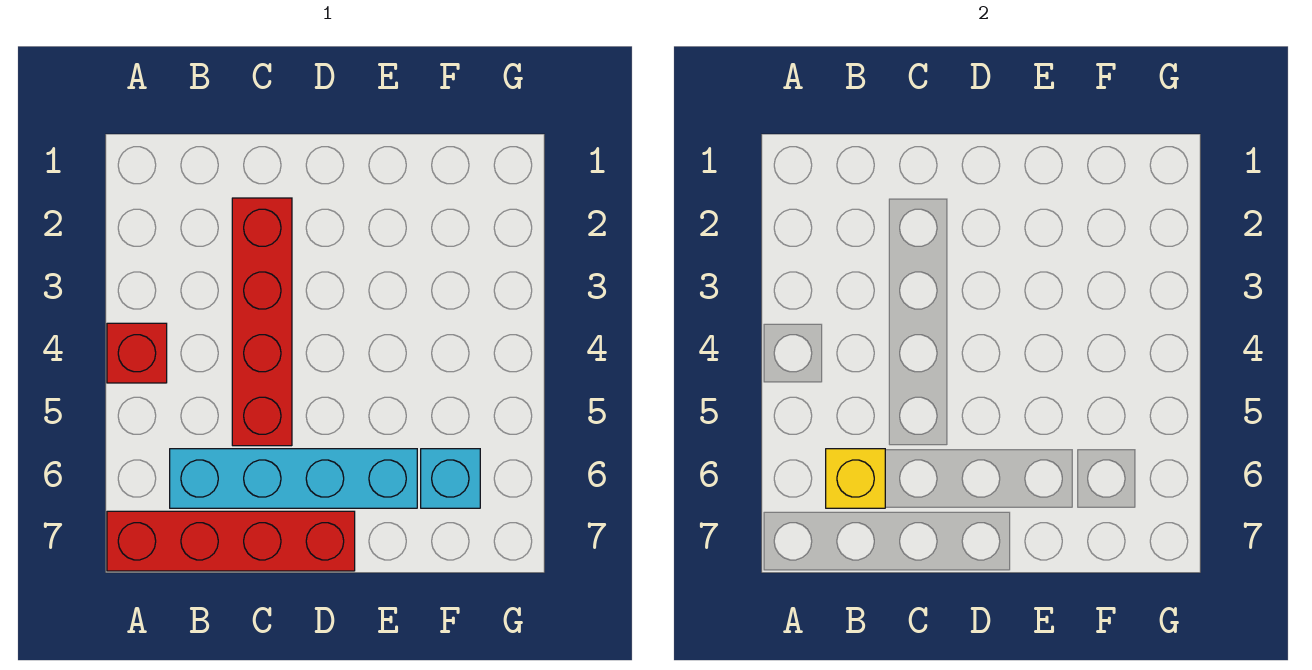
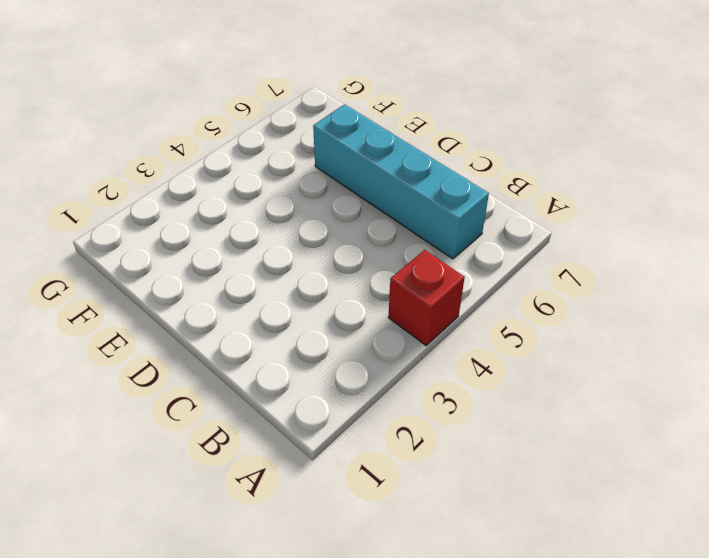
none -> red brick A7:D7 level 1
none -> red brick C2:C5 level 1

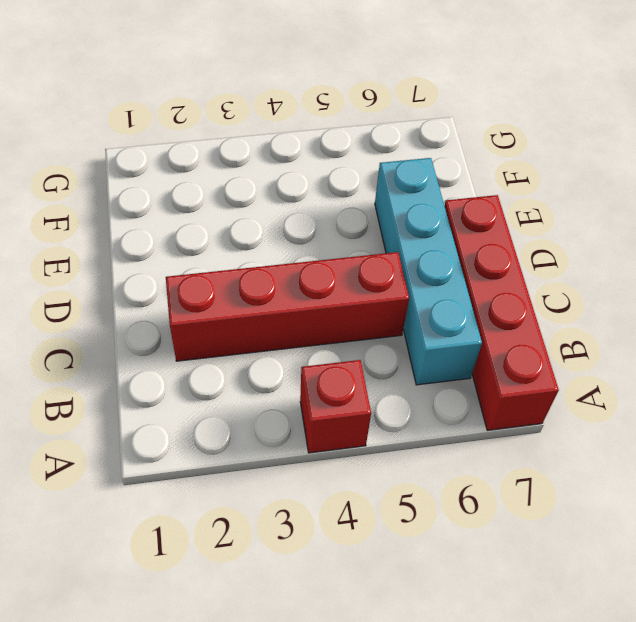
none -> cyan brick F6 level 1
none -> yellow brick B6 level 2

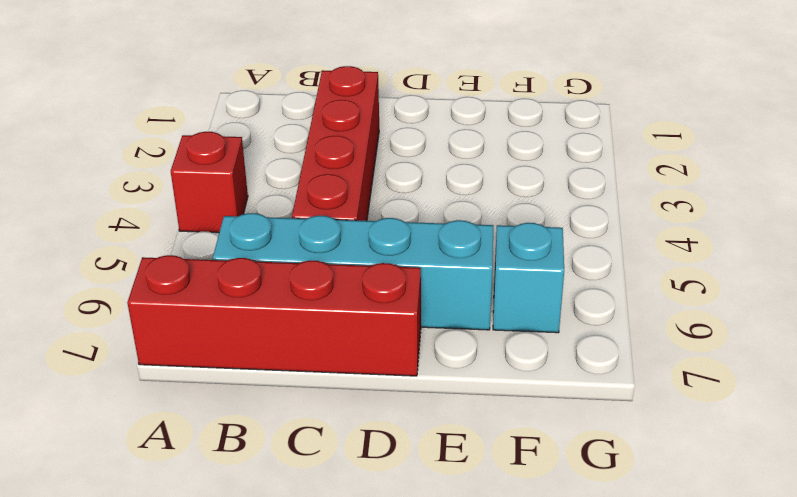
none -> yellow brick B6 level 2

